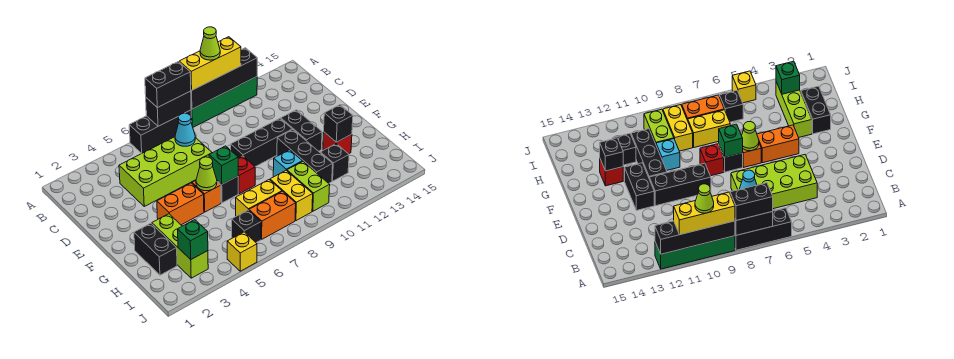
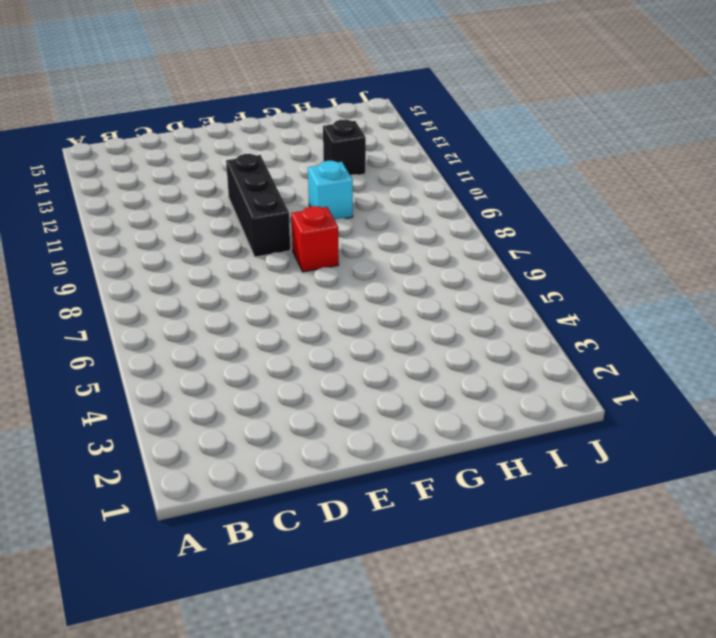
none -> black brick A6:A8 level 1
none -> green brick A9:A12 level 1
none -> lime brick C4:D7 level 1
none -> black brick E12:F12 level 1

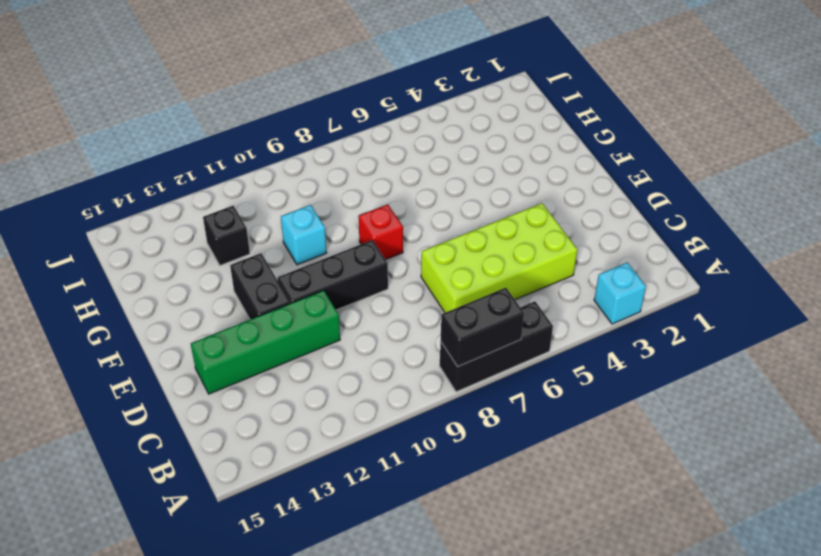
cyan brick A3 level 1 -> none
green brick D11:D14 level 1 -> green brick A9:A12 level 1
none -> orange brick F4:F5 level 1
none -> orange brick F6 level 1
none -> black brick F7 level 1
none -> black brick F11:H11 level 1

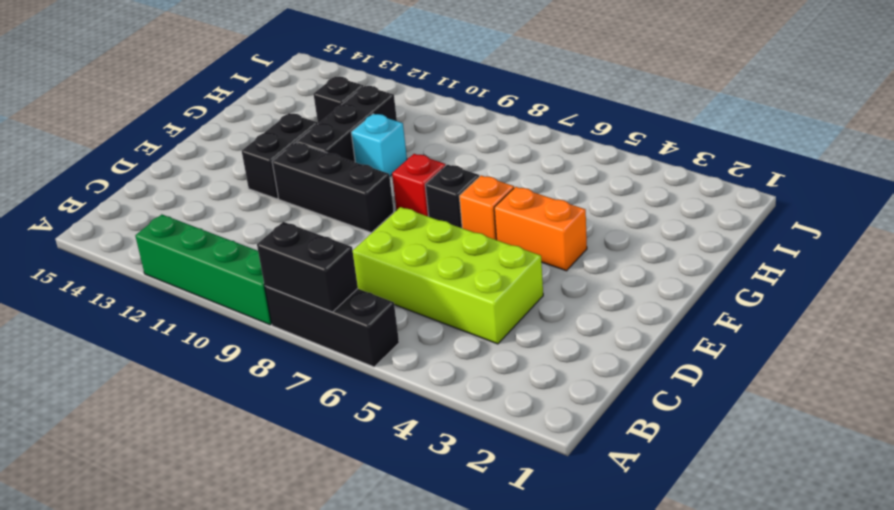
none -> black brick G2:H2 level 1
none -> lime brick G3:I3 level 1
none -> red brick G13 level 1
none -> yellow brick H7:H8 level 1

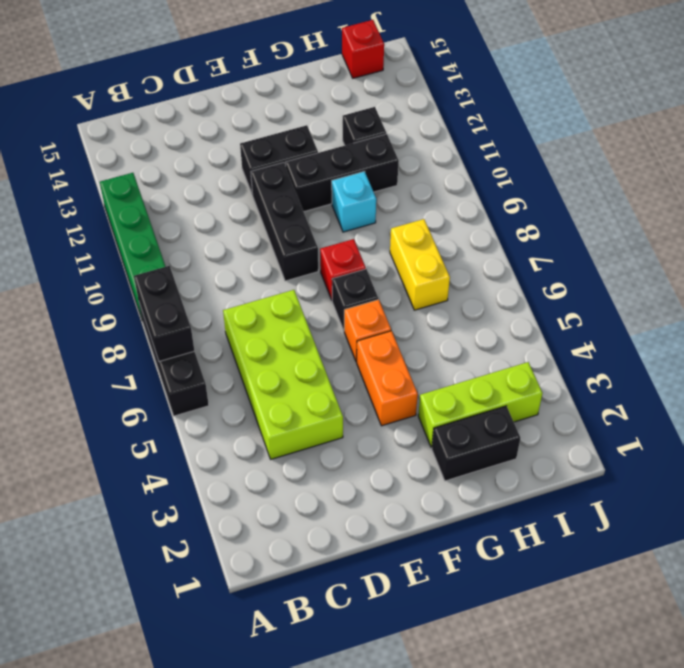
red brick I15 level 1 -> red brick G13 level 1
none -> yellow brick H9:I9 level 1
none -> lime brick H10:I10 level 1
none -> black brick I6 level 1
none -> orange brick I7:I8 level 1

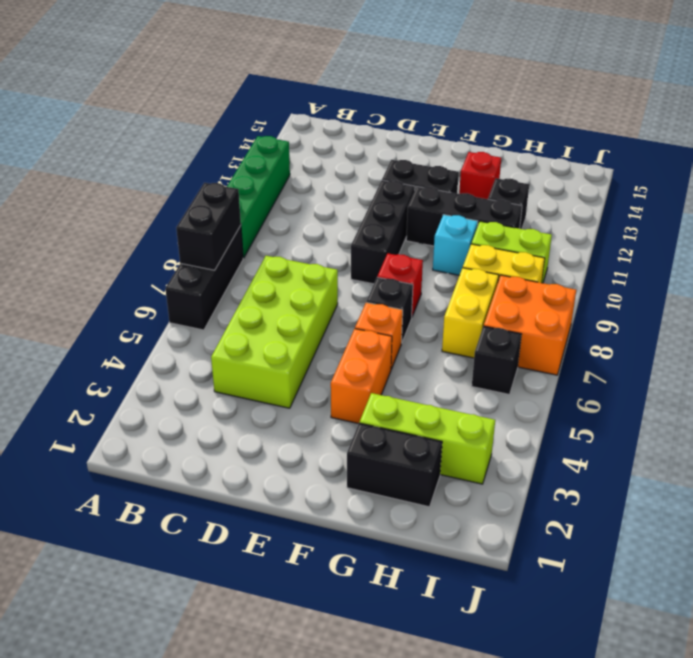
orange brick I7:J8 level 1 -> orange brick I7:I8 level 1
none -> yellow brick J5 level 1
none -> black brick A9:A12 level 2
none -> cyan cone C7 level 2
none -> lime cone F6 level 2

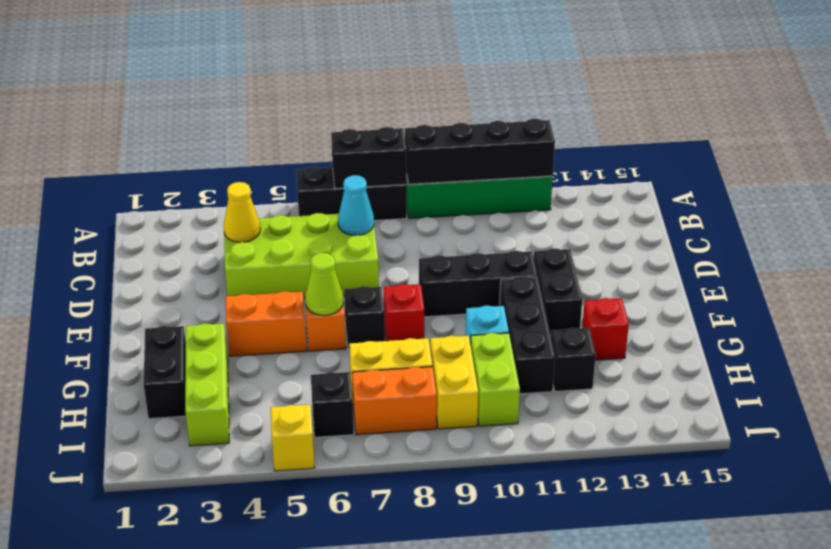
yellow cone C4 level 2 -> none
none -> green brick F7 level 2
none -> black brick G13 level 2
none -> green brick I3 level 2
none -> black brick A7:A8 level 3

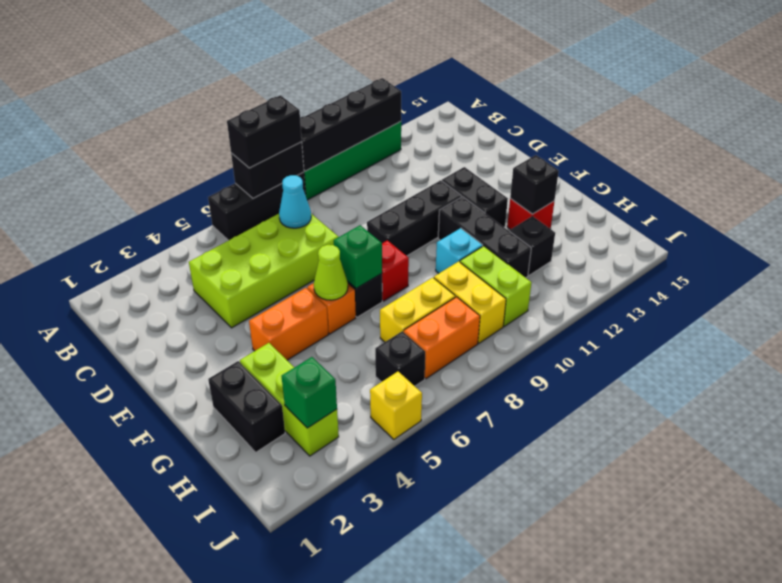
none -> yellow brick A9:A11 level 3
none -> lime cone A10 level 4

